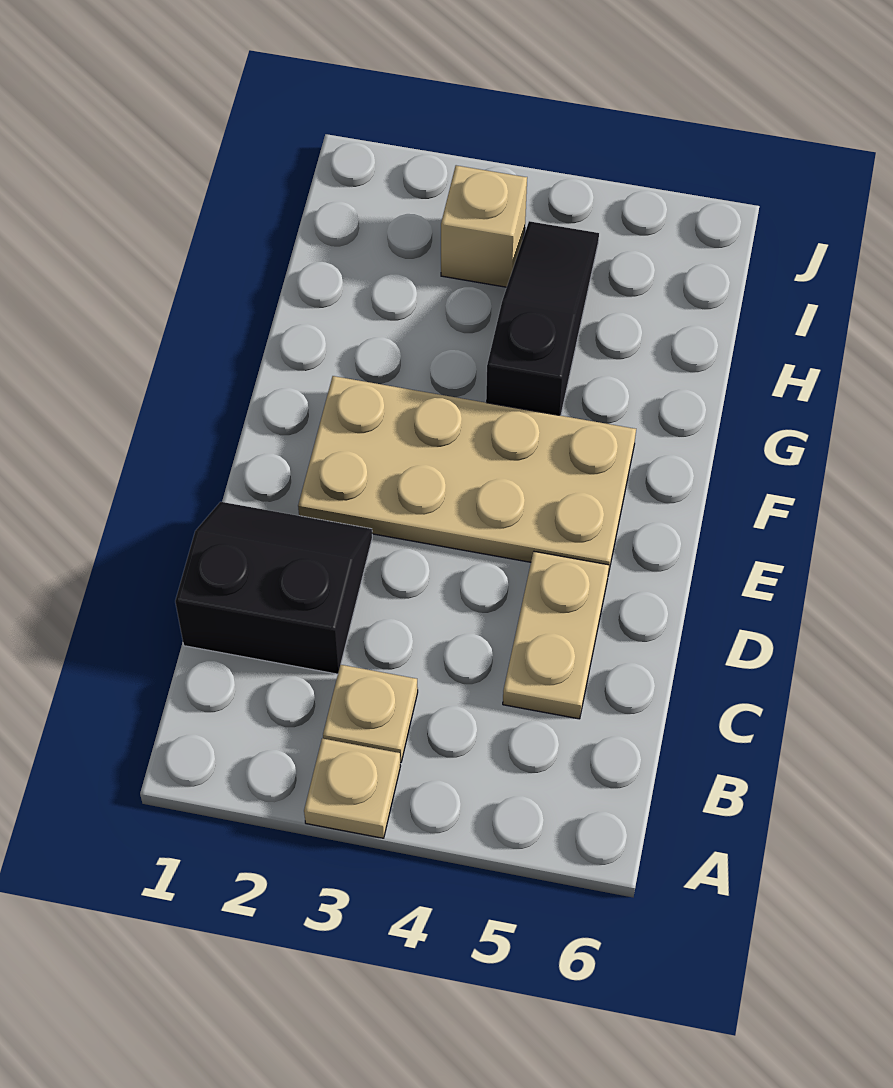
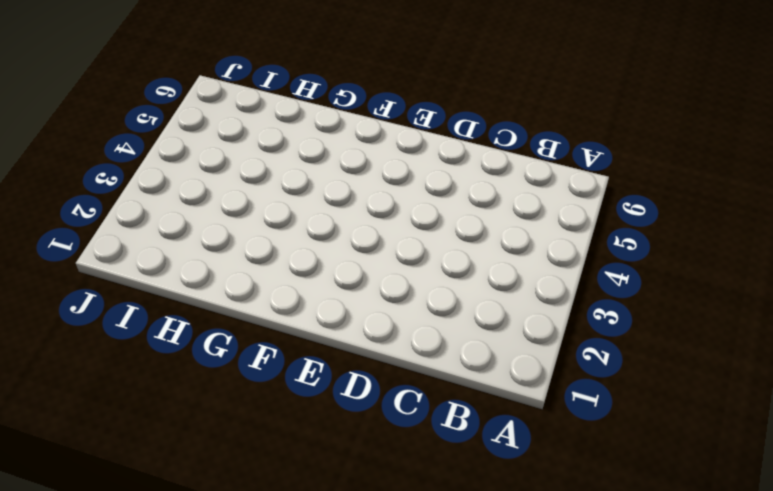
none -> tan plate A3 level 1
none -> tan plate B3 level 1

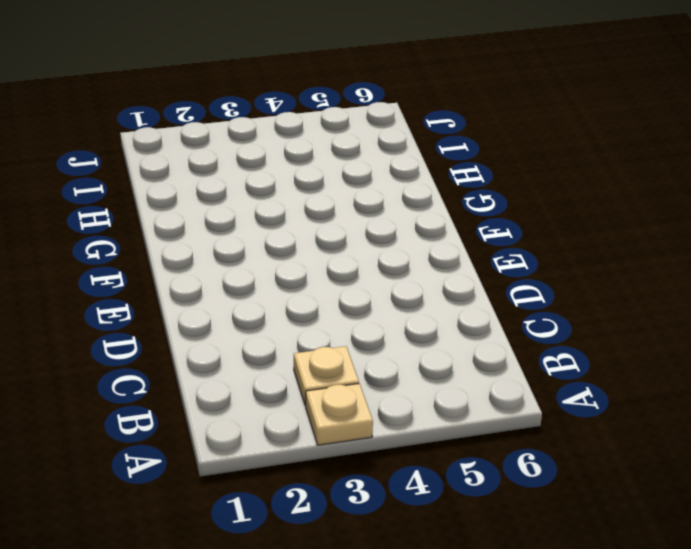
none -> black slope C1:D2 level 1 top C
none -> tan plate C5:D5 level 1

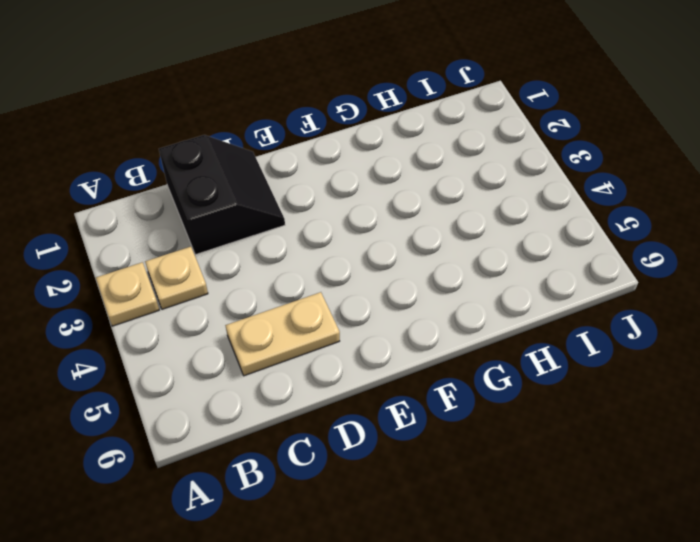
none -> tan plate E2:F5 level 1
none -> black slope G4:I4 level 1 top G

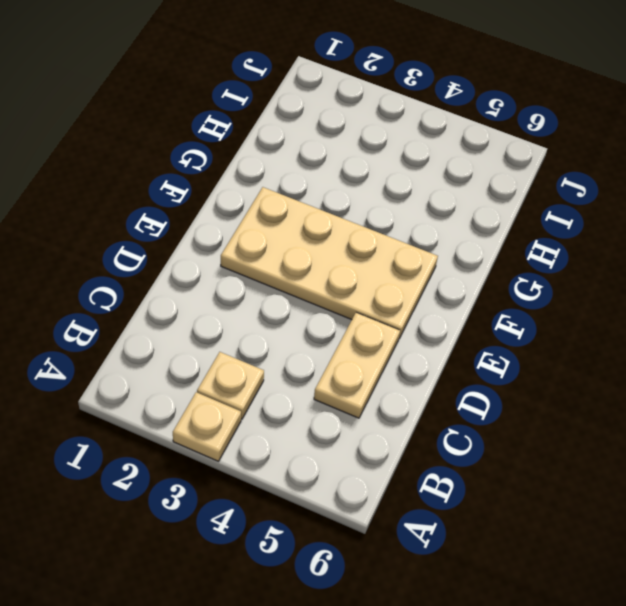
none -> black slope C1:D2 level 1 top C
none -> black slope G4:I4 level 1 top G

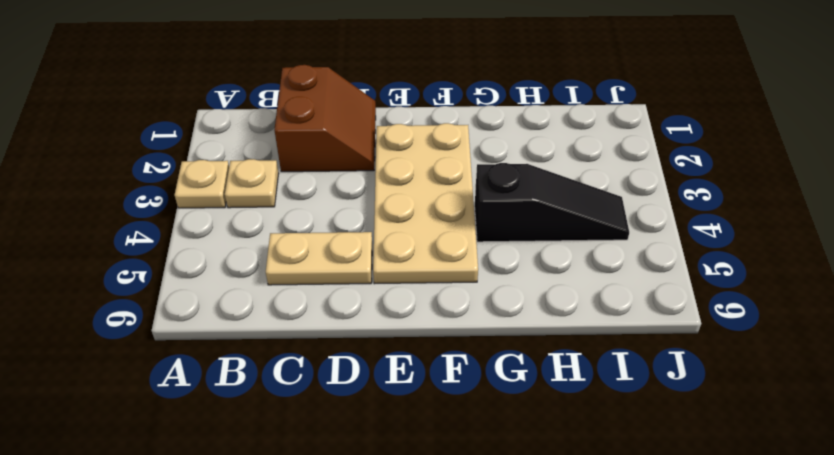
brown slope C1:D2 level 1 top C -> black slope C1:D2 level 1 top C
none -> tan brick I3 level 1

